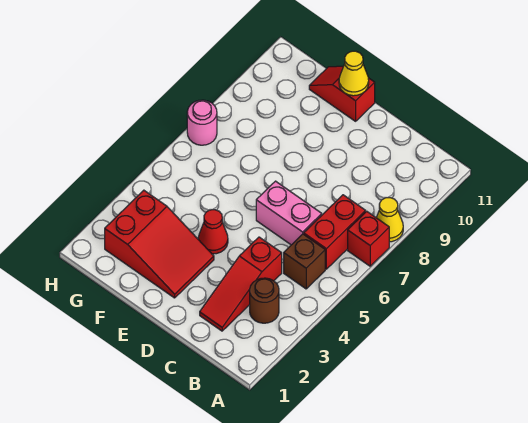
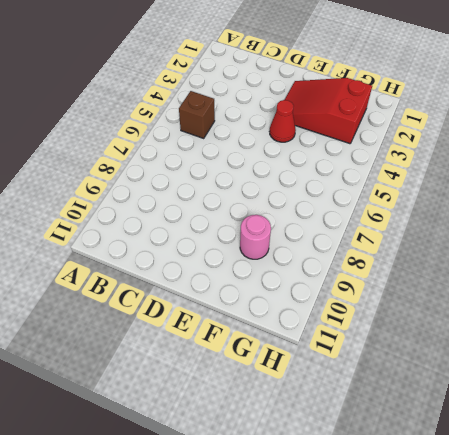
pink round brick F9 level 1 -> pink round brick H7 level 1
none -> red brick A7 level 1
none -> yellow cone A8 level 1
none -> brown round brick B3 level 1

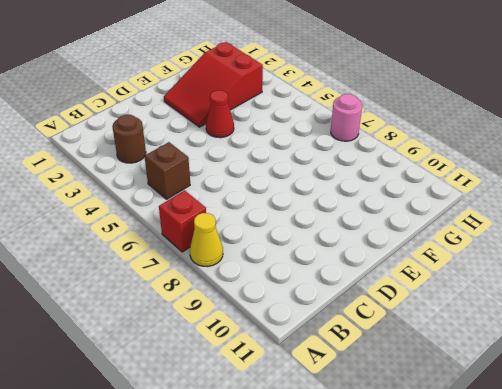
none -> red brick B6:B7 level 1
none -> red slope C2:C4 level 1 top 4
none -> pink brick C6:D6 level 1

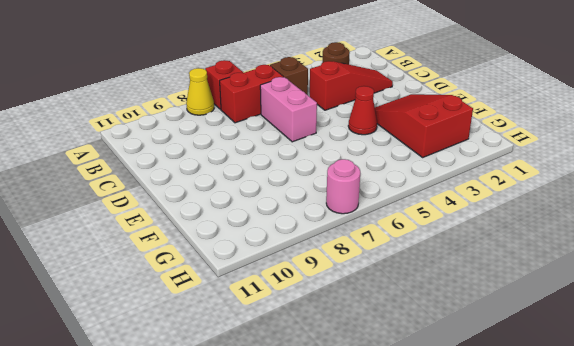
none -> red slope E11:F11 level 1 top E
none -> yellow cone E11 level 2

